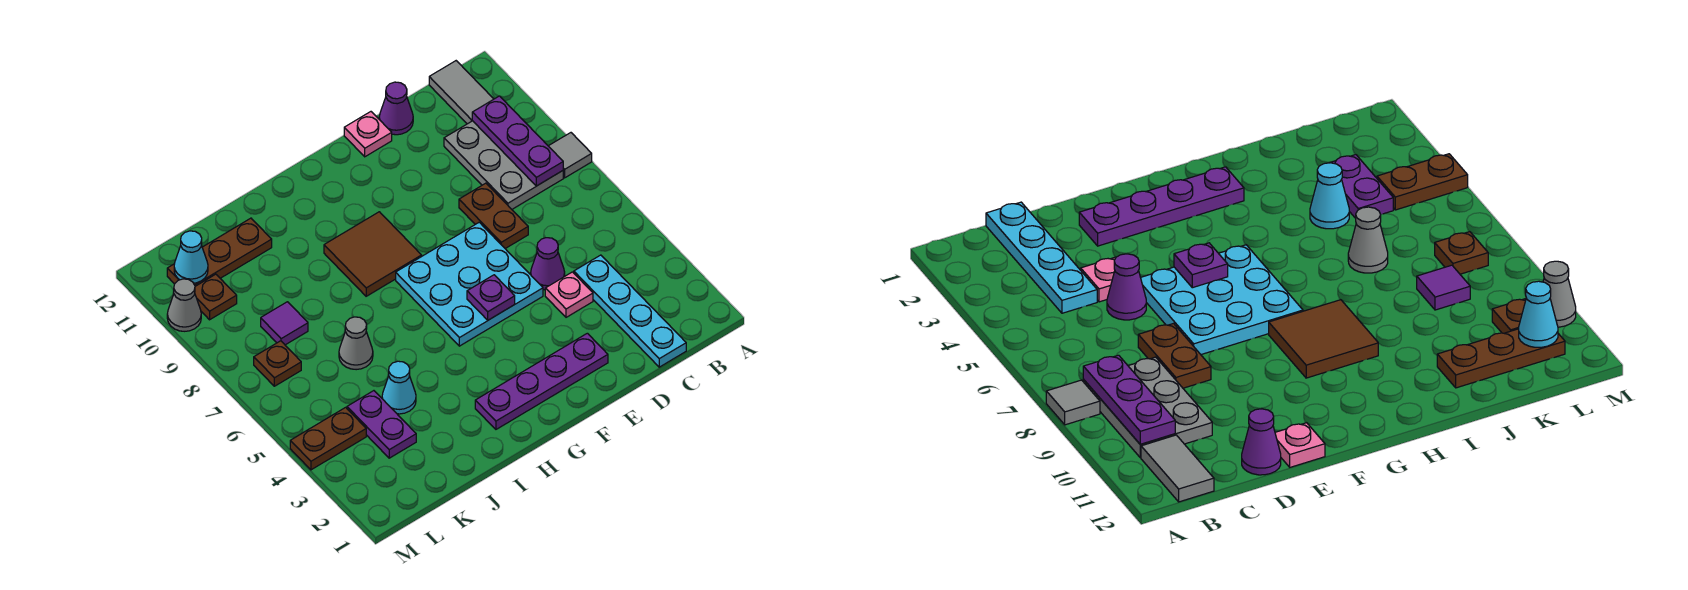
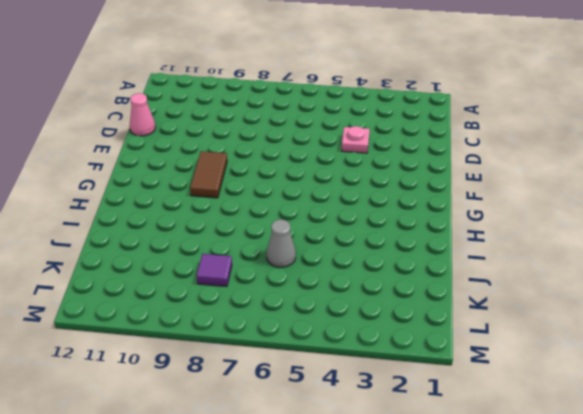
pink cone D12 level 1 -> purple cone D12 level 1
brown tile F9:G9 level 1 -> brown tile G8:H9 level 1
none -> grey tile A8 level 1
none -> grey plate B8:C10 level 1
none -> grey tile B11:B12 level 1

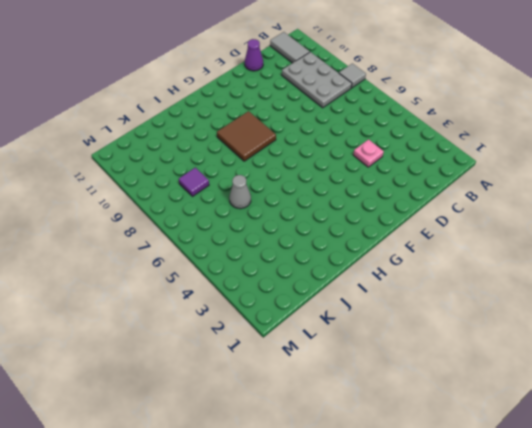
none -> cyan plate C1:C4 level 1
none -> purple cone D5 level 1
none -> brown plate D7:D8 level 1

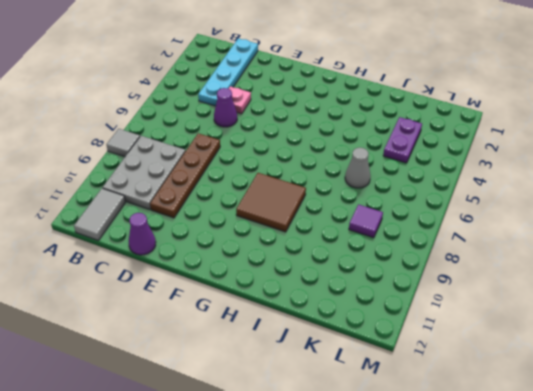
brown plate D7:D10 level 1 -> brown plate D7:D8 level 1
none -> purple plate E2:H2 level 1
none -> cyan plate E5:G7 level 1
none -> pink plate E12 level 1

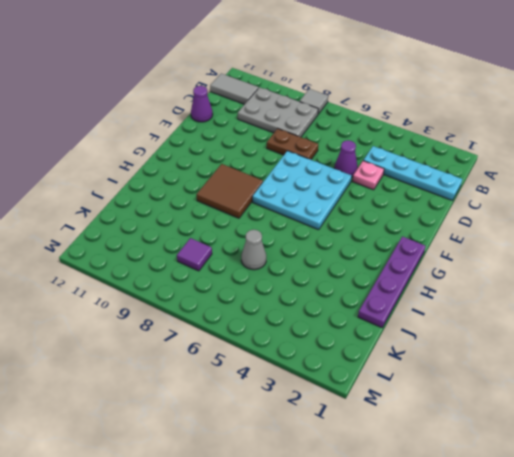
purple plate G1:J1 level 1 -> purple plate E2:H2 level 1
none -> pink plate E12 level 1
none -> cyan cone J4 level 1
none -> brown plate J11:L11 level 1

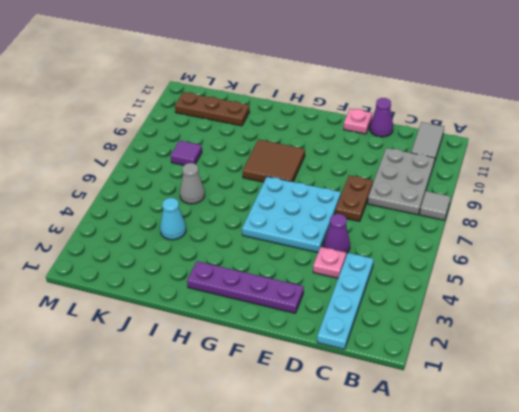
none -> purple plate K3:K4 level 1
none -> brown plate L4:M4 level 1
none -> brown plate L7 level 1

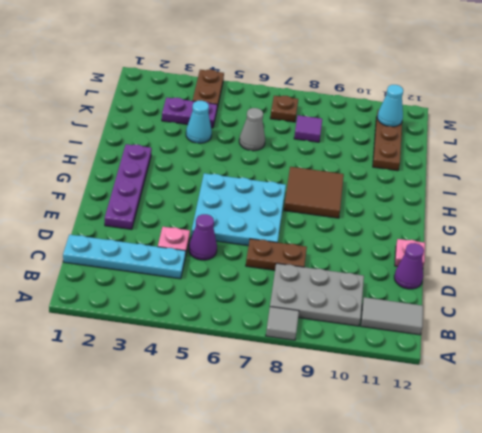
none -> brown plate L10 level 1
none -> grey cone M10 level 1
none -> purple plate B8:B10 level 2

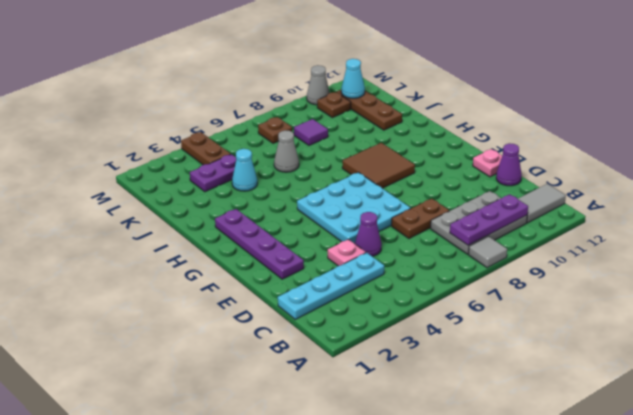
none -> purple plate F5 level 2

